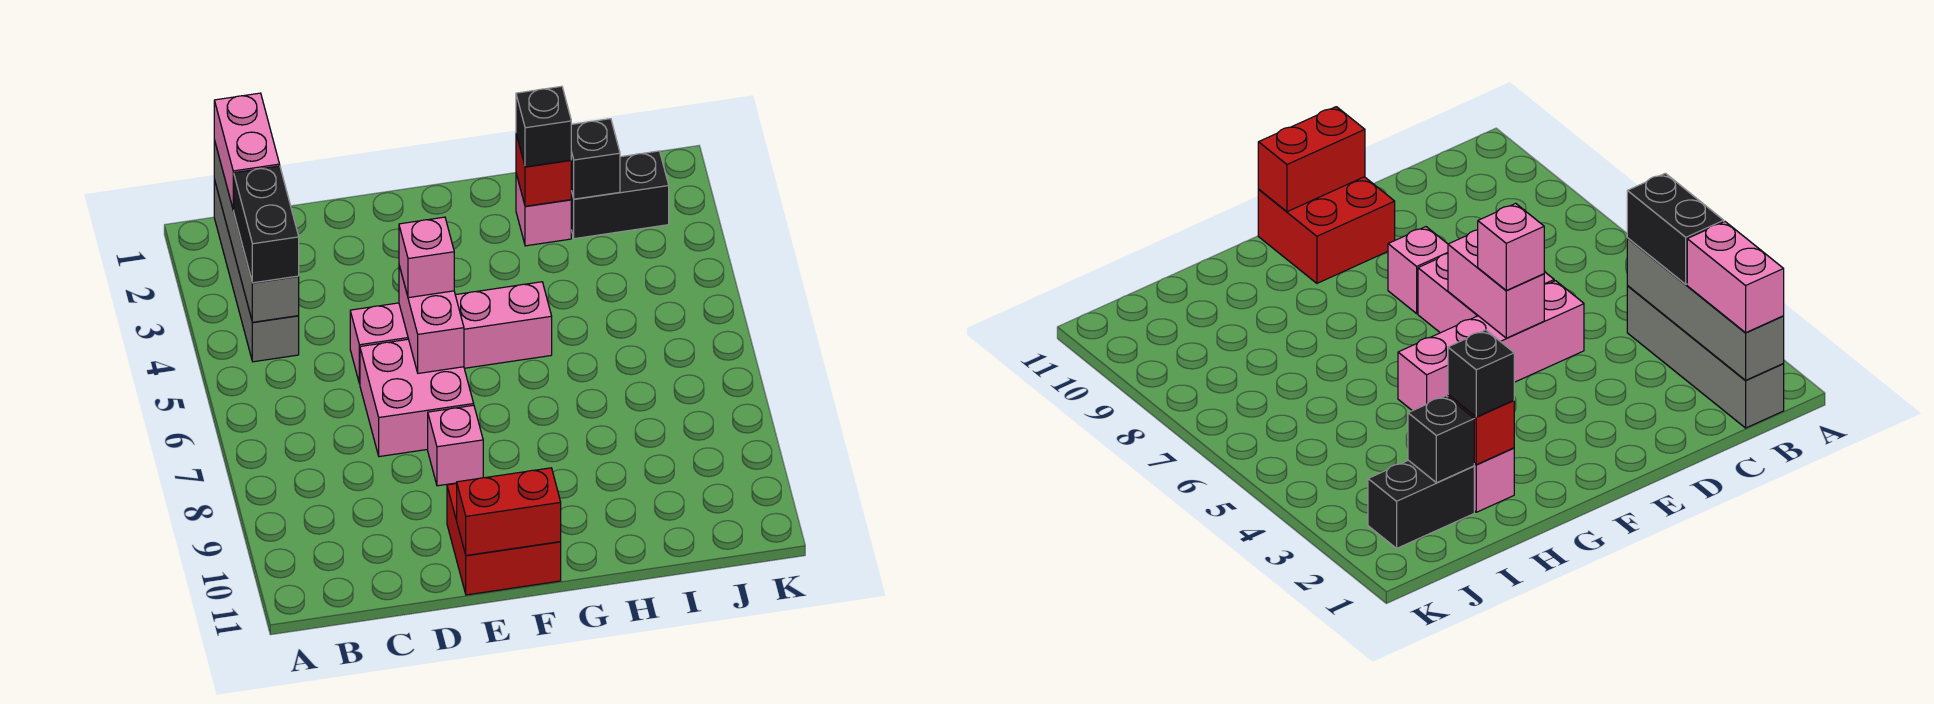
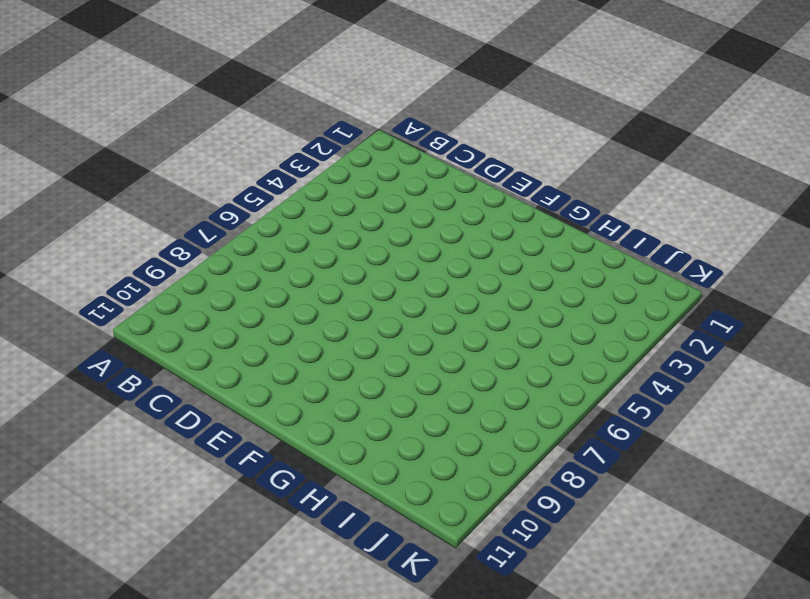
none -> grey brick B1:B4 level 1
none -> pink brick D5:G5 level 1
none -> pink brick D6:E7 level 1

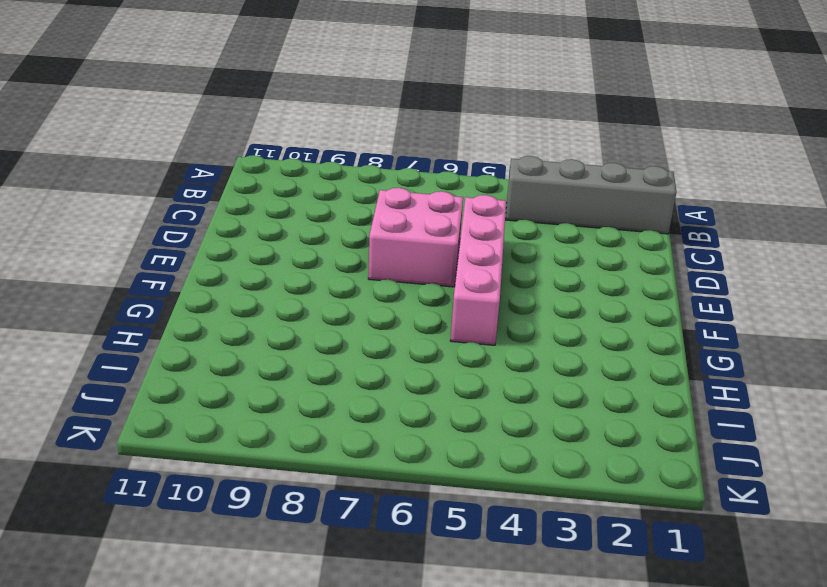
none -> pink brick E8 level 1
none -> red brick E10:F11 level 1
none -> pink brick H2 level 1

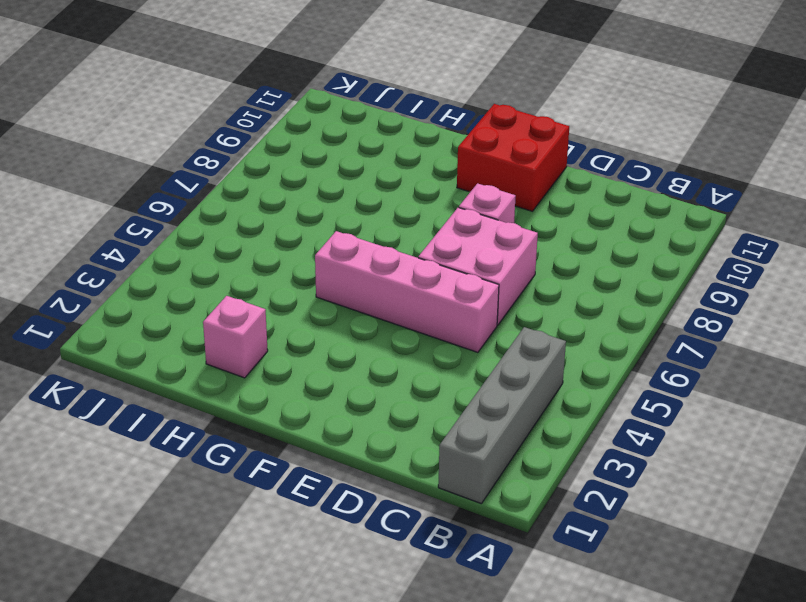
none -> black brick I2:J2 level 1
none -> grey brick B1:B4 level 2
none -> pink brick E5:E6 level 2

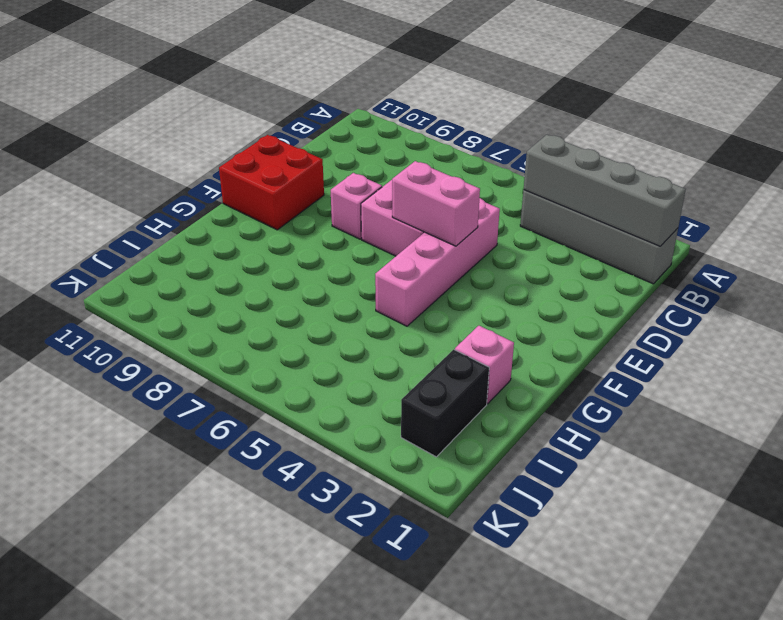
none -> red brick E11:F11 level 2
none -> red brick H2 level 2
none -> black brick I2 level 2

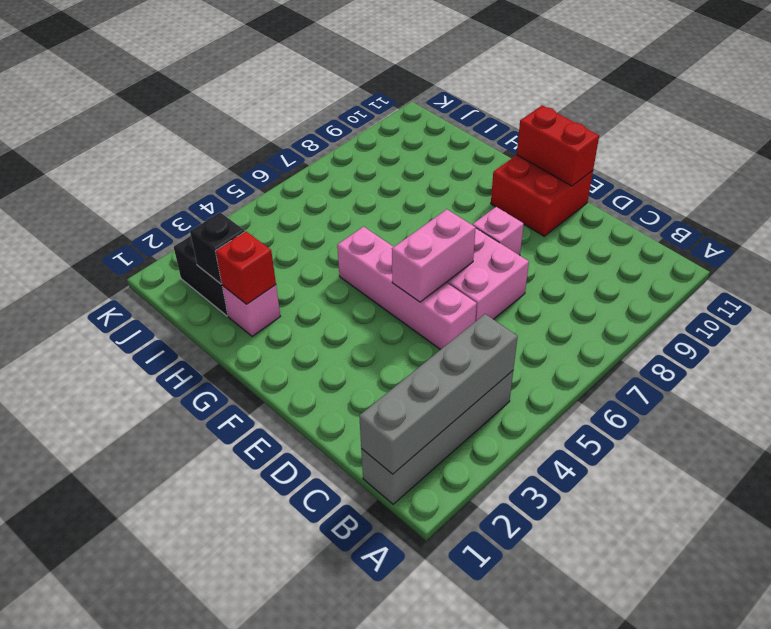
none -> pink brick B1:B2 level 3
none -> black brick B3:B4 level 3
none -> pink brick E5 level 3

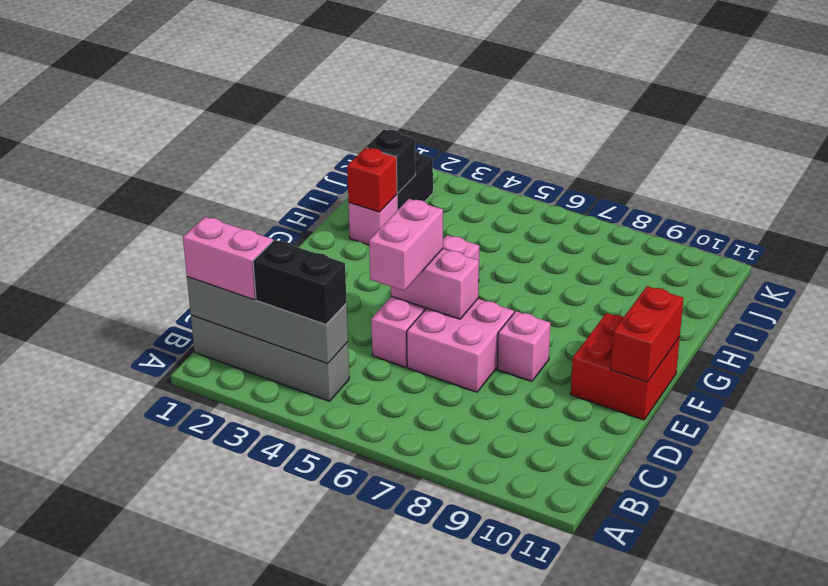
pink brick D5:E5 level 3 -> pink brick E5 level 3
none -> black brick H2 level 3

